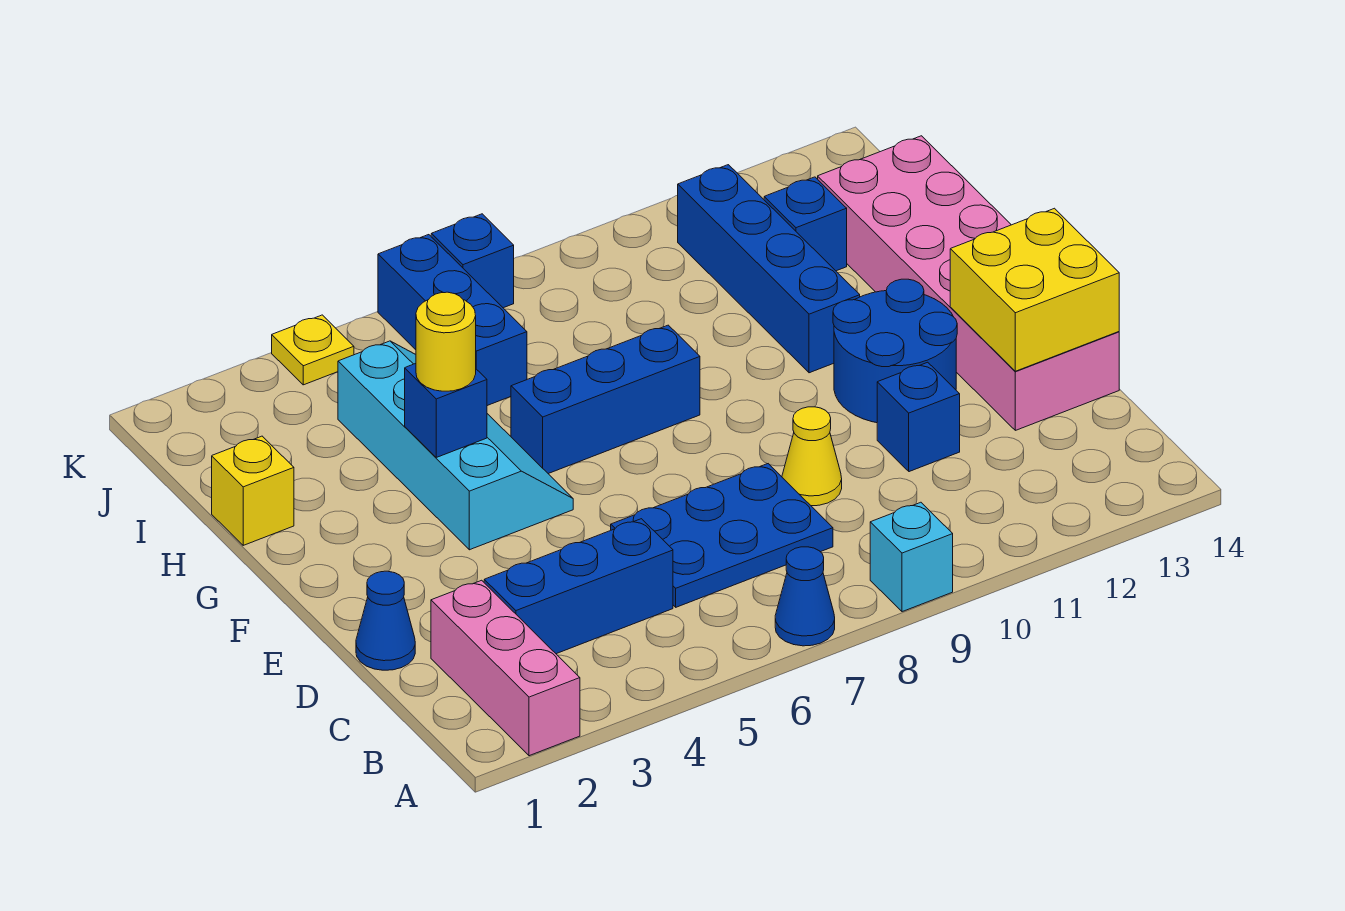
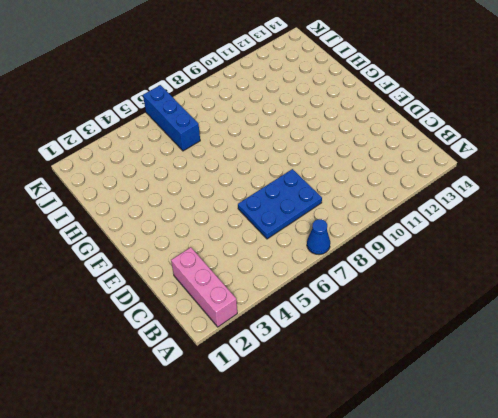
none -> cyan brick A9 level 1
none -> blue brick C3:C5 level 1
none -> blue cone D1 level 1

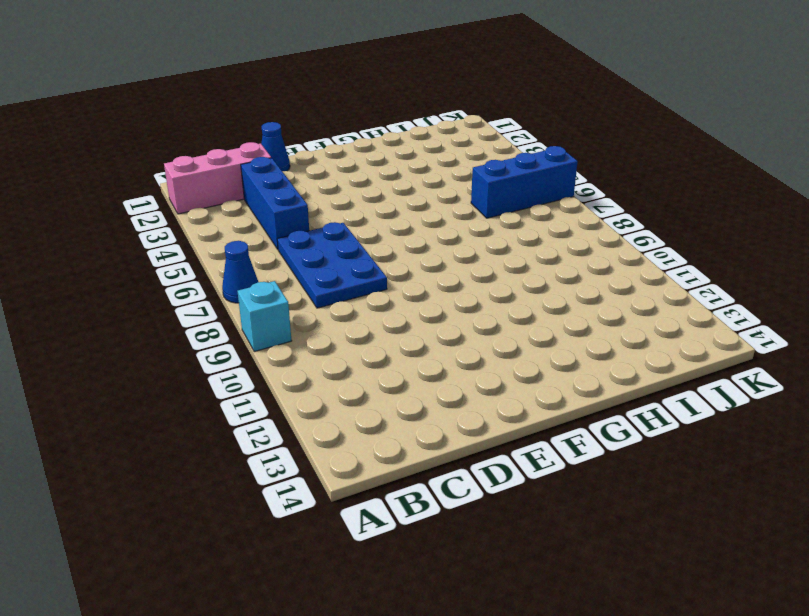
none -> yellow cone D9 level 1
none -> blue brick D11 level 1
none -> pink brick D13:I14 level 1

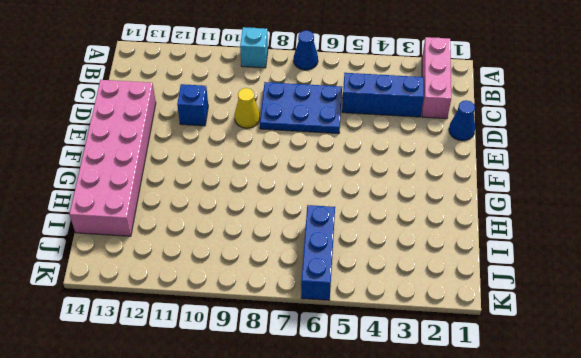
none -> blue round brick E11:F12 level 1
none -> cyan slope F4:I5 level 1 top 4
none -> blue brick G6:G8 level 1

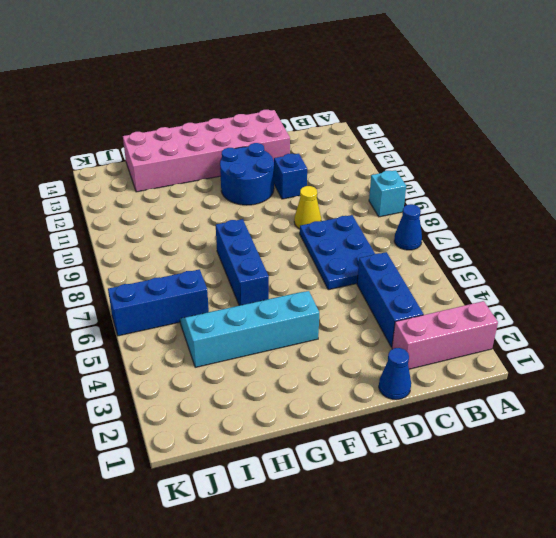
none -> blue brick G11:J11 level 1
none -> yellow brick H1 level 1
none -> blue brick I12 level 1

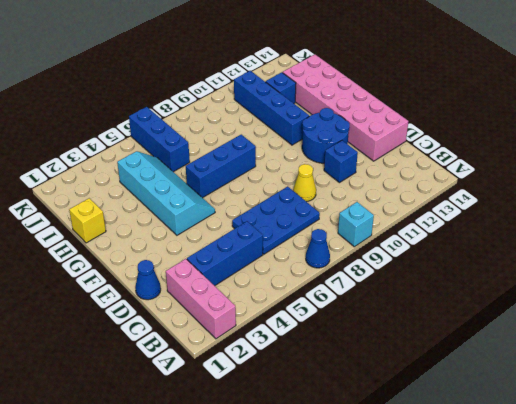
none -> yellow plate K4 level 1
none -> blue brick K7 level 1
none -> yellow brick D13:E14 level 2

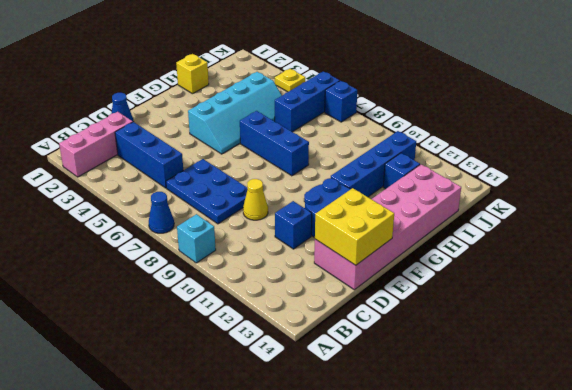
none -> blue brick G4 level 2
none -> yellow round brick G4 level 3

